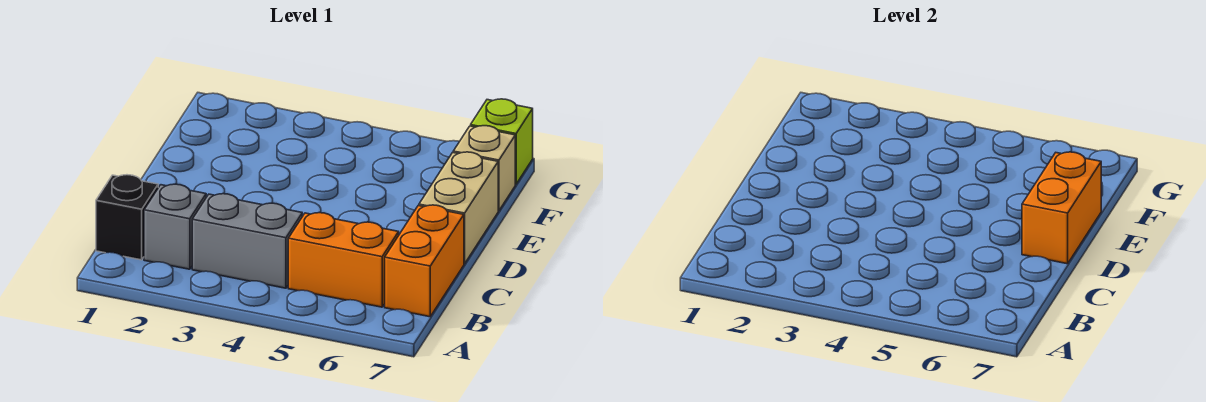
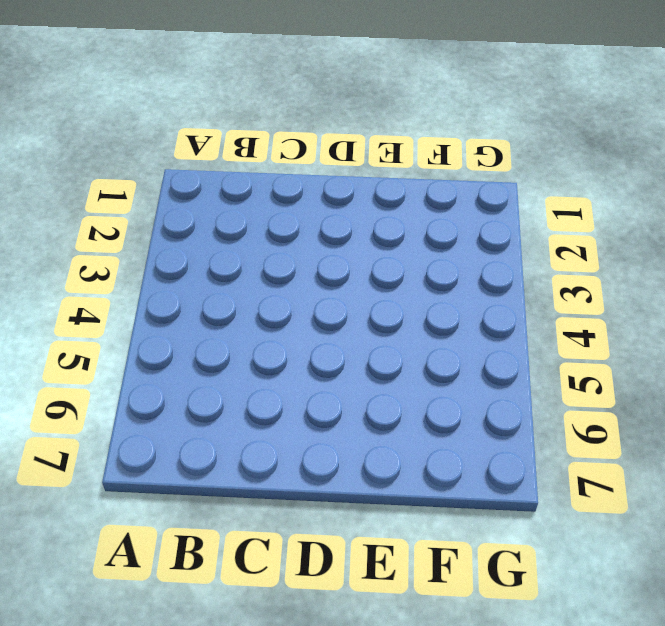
none -> black brick B1 level 1
none -> grey brick B2 level 1

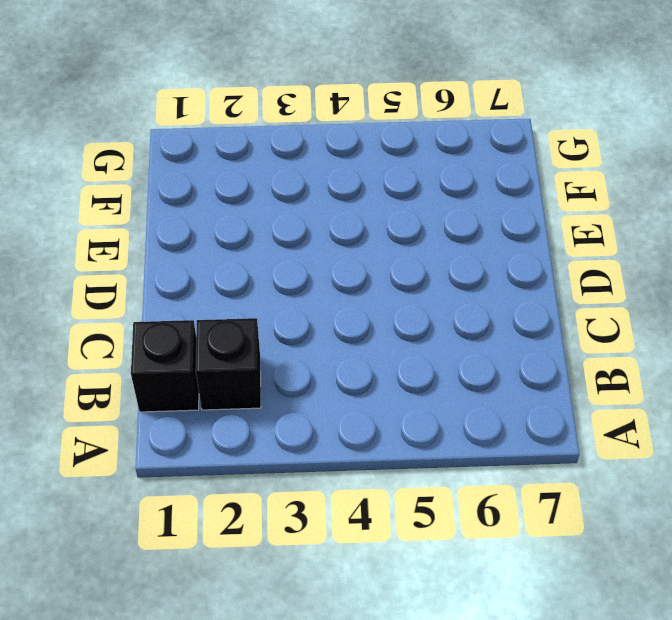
black brick B2 level 1 -> grey brick B2 level 1
none -> grey brick B3:B4 level 1
none -> orange brick B5:B6 level 1

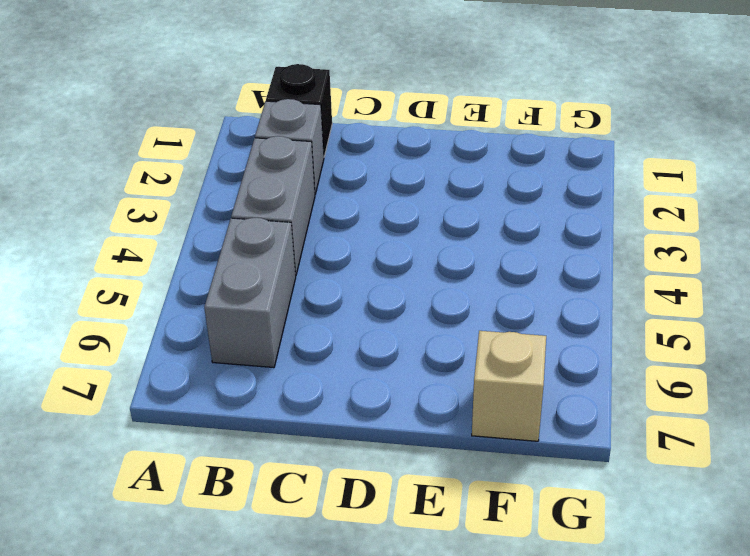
grey brick B5:B6 level 1 -> orange brick B5:B6 level 1
none -> orange brick B7:C7 level 1
none -> tan brick D7:E7 level 1

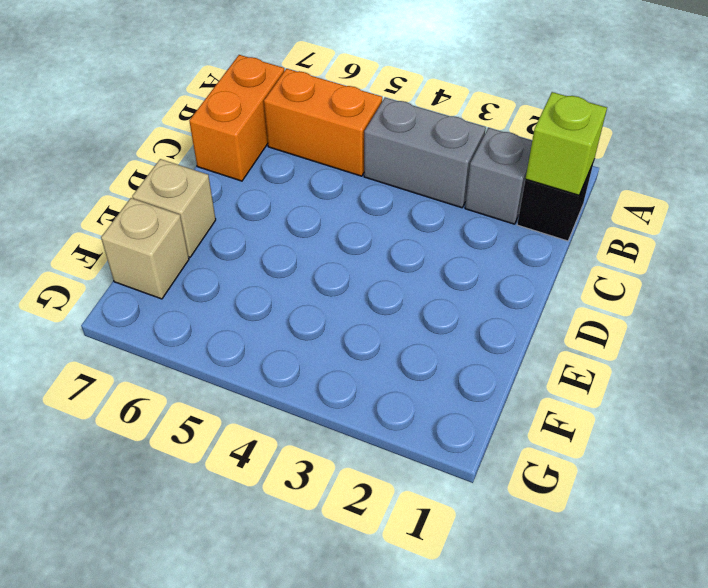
lime brick B1 level 2 -> lime brick G7 level 1
tan brick E7 level 1 -> tan brick D7:E7 level 1
none -> orange brick D7:E7 level 2

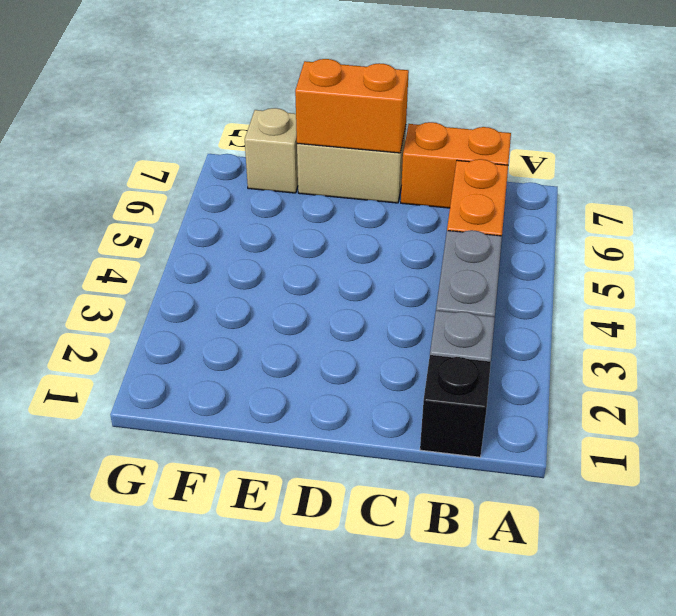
none -> lime brick G7 level 1

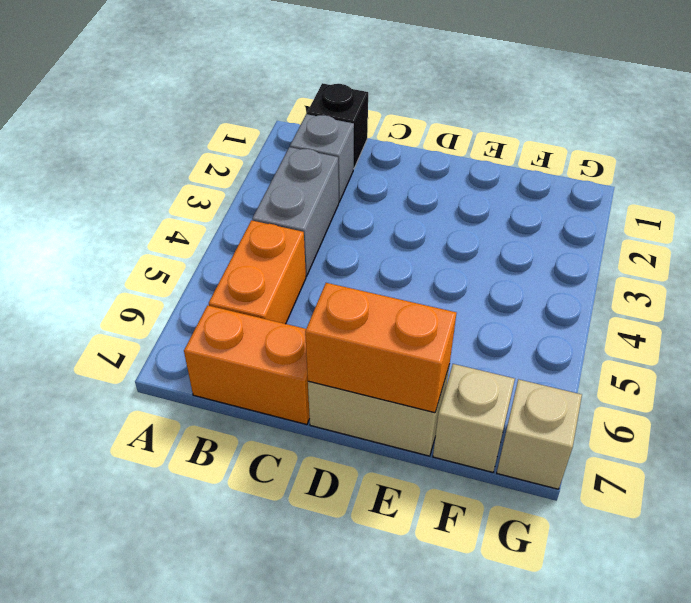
tan brick G7 level 1 -> lime brick G7 level 1

